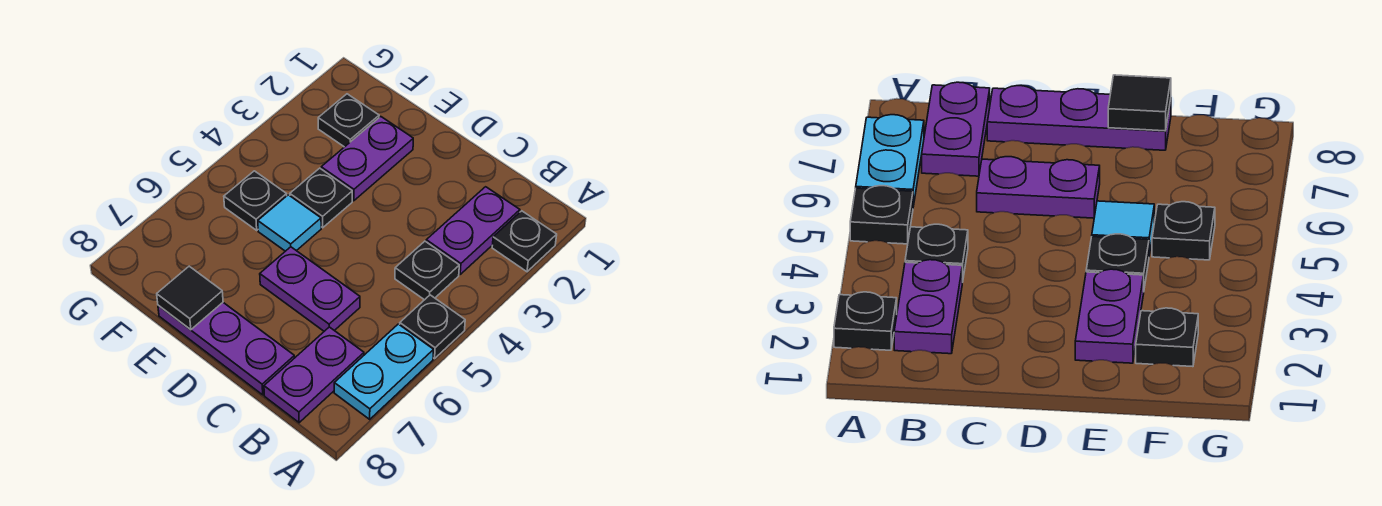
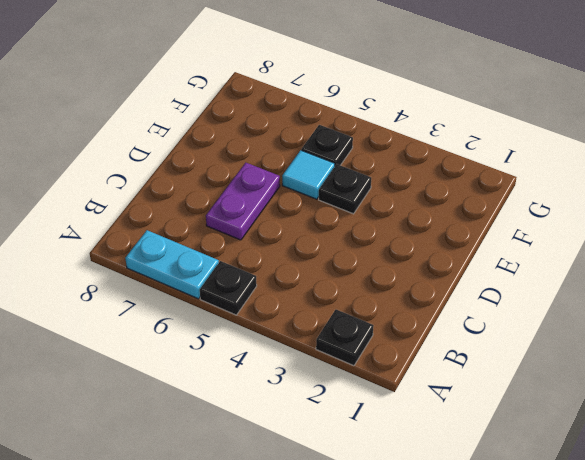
none -> purple plate B2:B3 level 1
none -> black plate B4 level 1
none -> purple plate B7:B8 level 1

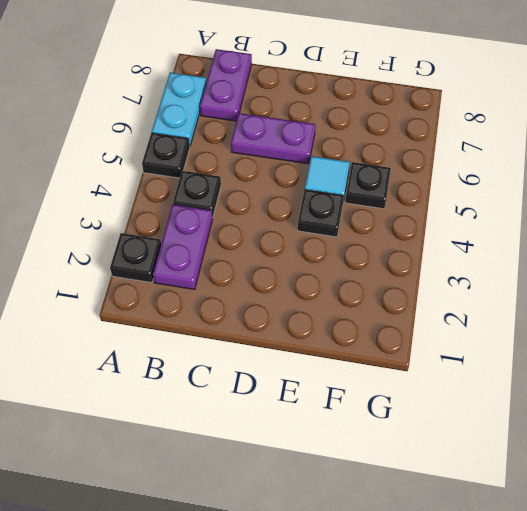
none -> purple plate C8:E8 level 1
none -> purple plate E2:E3 level 1
none -> black plate F2 level 1

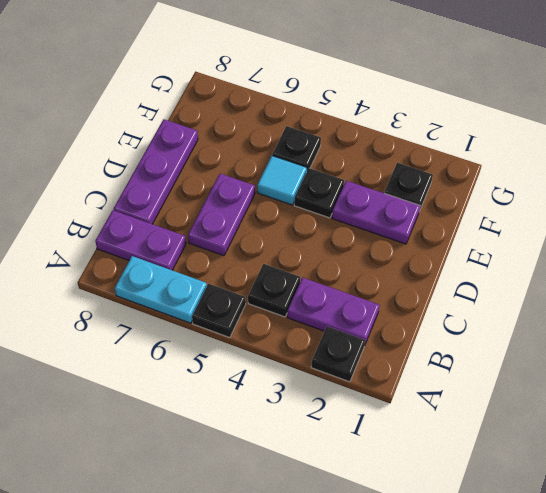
none -> black tile E8 level 2

